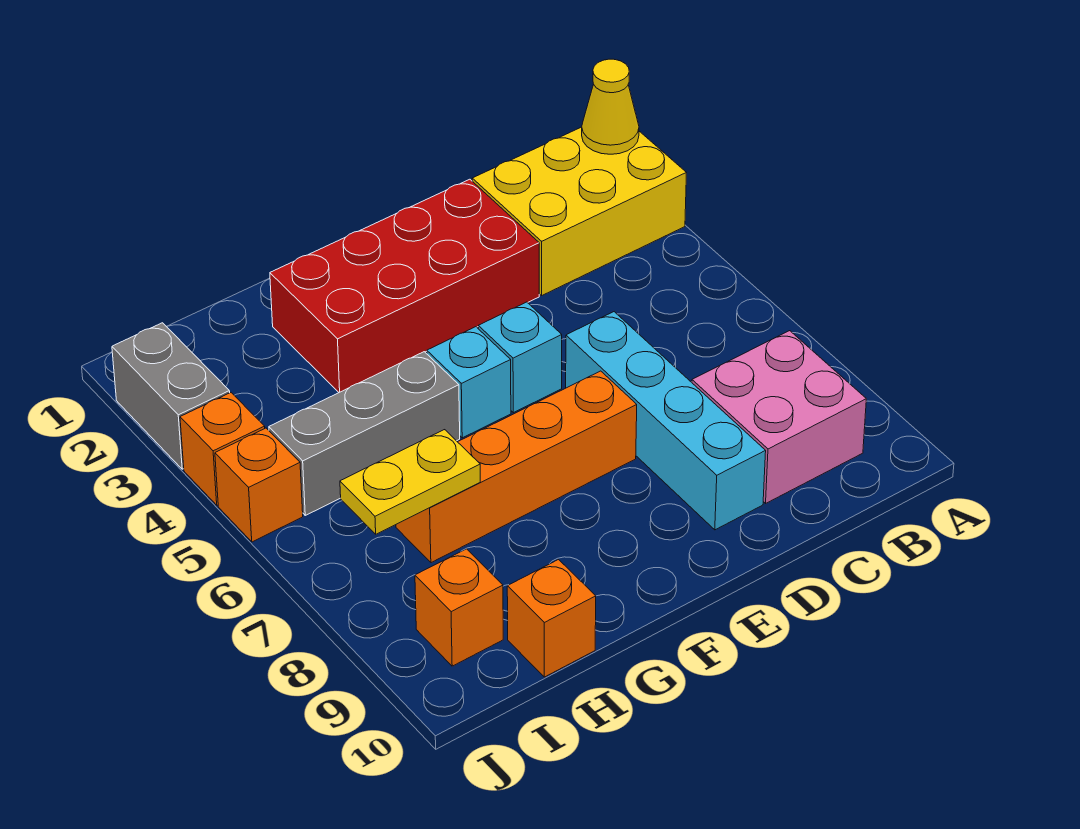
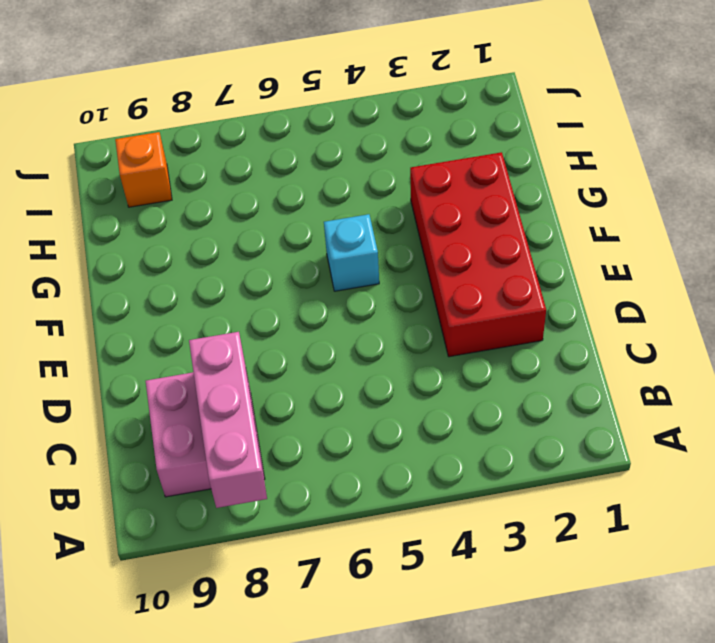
pink brick A8:C8 level 2 -> none
none -> yellow brick A2:C3 level 1
none -> cyan brick D6:D9 level 1
none -> cyan brick E5 level 1

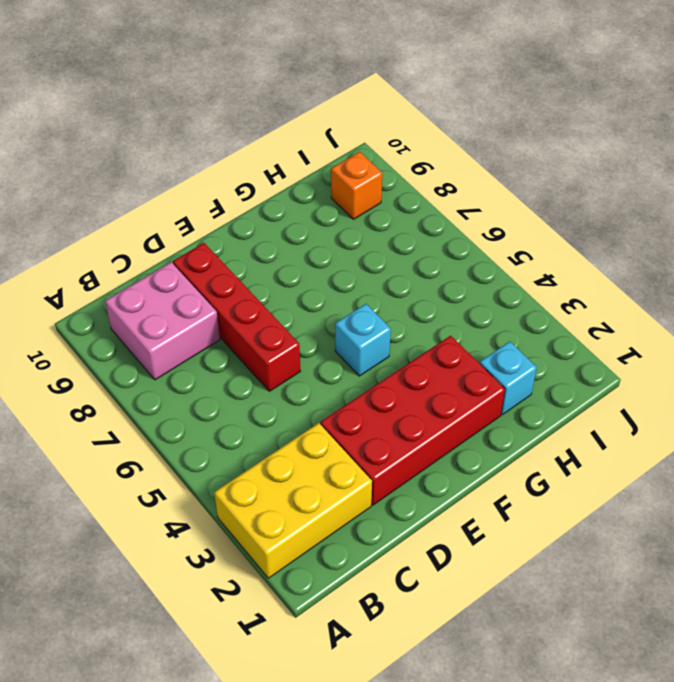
red brick D6:D9 level 1 -> cyan brick D6:D9 level 1
cyan brick H2 level 1 -> cyan brick E5 level 1
none -> orange brick E7:H7 level 1
none -> grey brick G5:I5 level 1
none -> orange brick H10 level 1

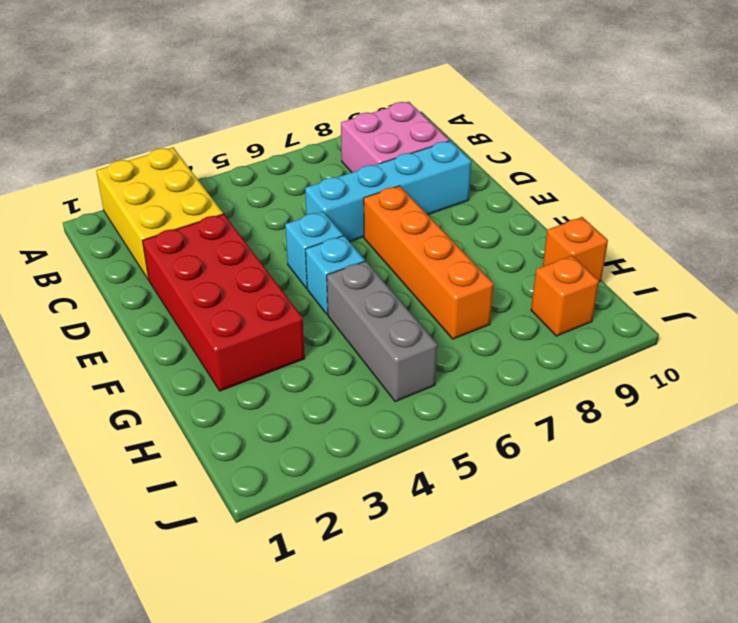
none -> grey brick J2:J3 level 1
none -> orange brick J4 level 1
none -> orange brick J5 level 1

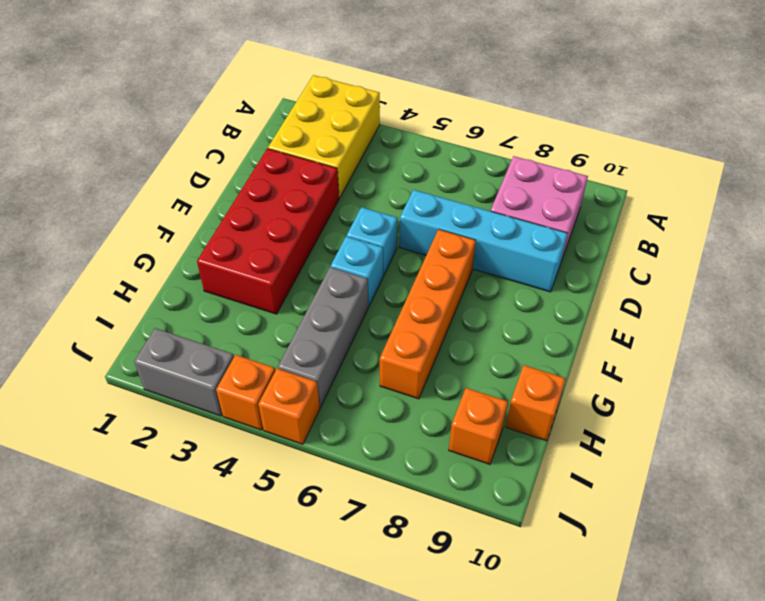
none -> yellow cone A2 level 2
none -> yellow plate H7:I7 level 2

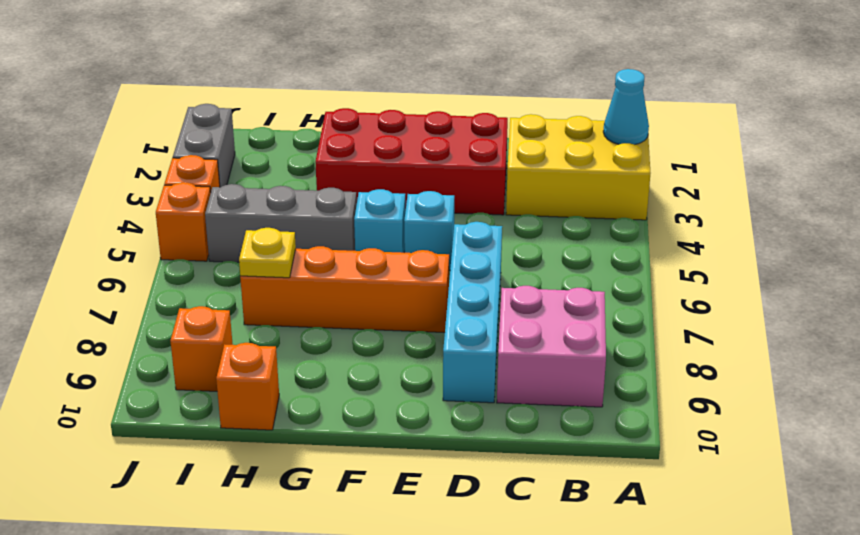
cyan cone A2 level 2 -> yellow cone A2 level 2
yellow plate H7 level 2 -> yellow plate H7:I7 level 2

